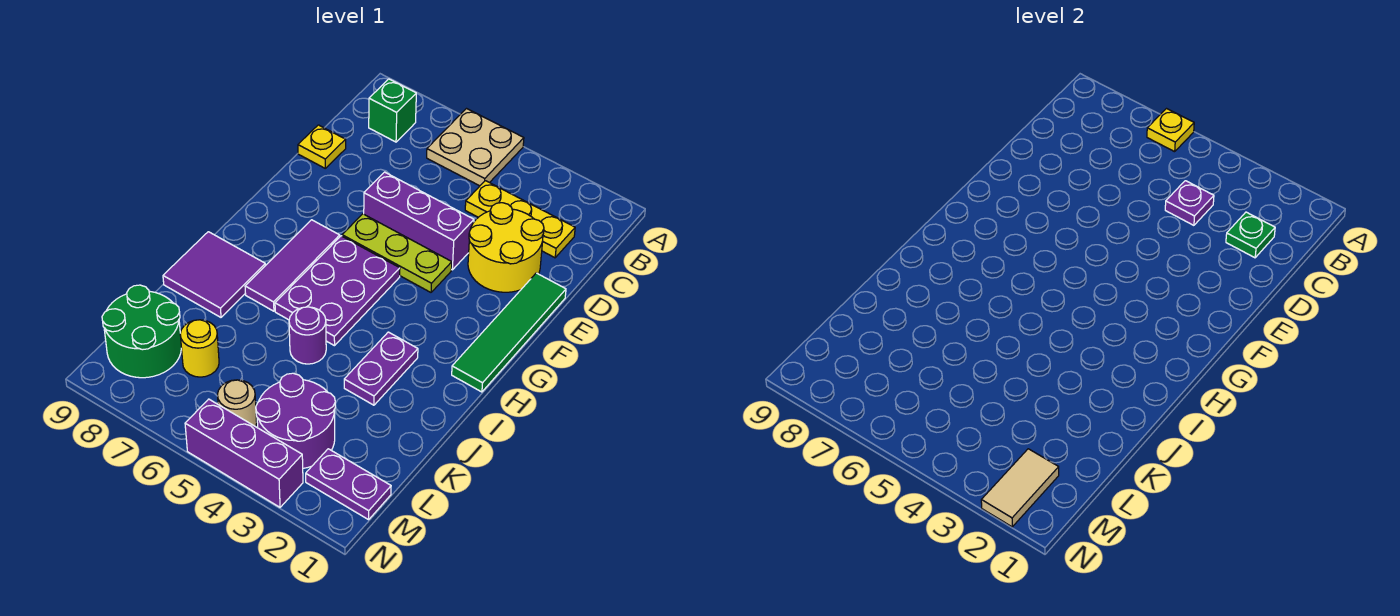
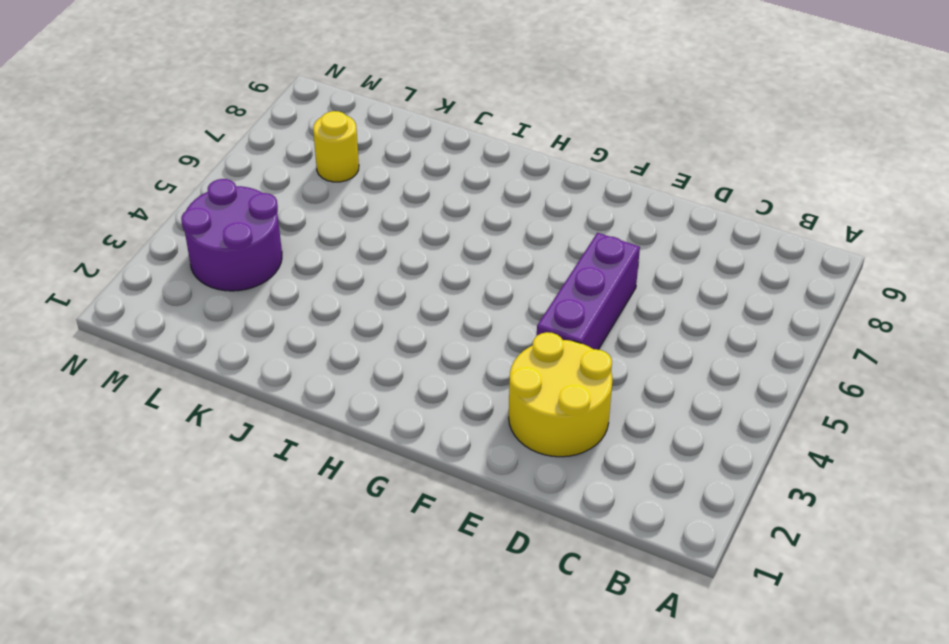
none -> tan plate A5:B6 level 1
none -> green brick B8 level 1
none -> yellow plate C2:C4 level 1

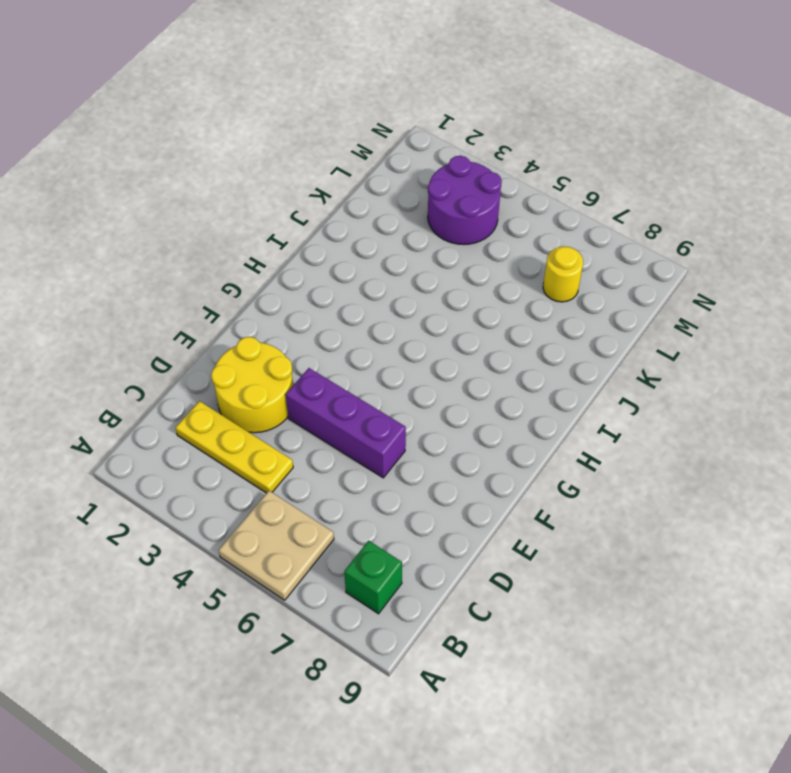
none -> yellow plate D9 level 1
none -> green tile E1:H1 level 1
none -> lime plate F4:F6 level 1

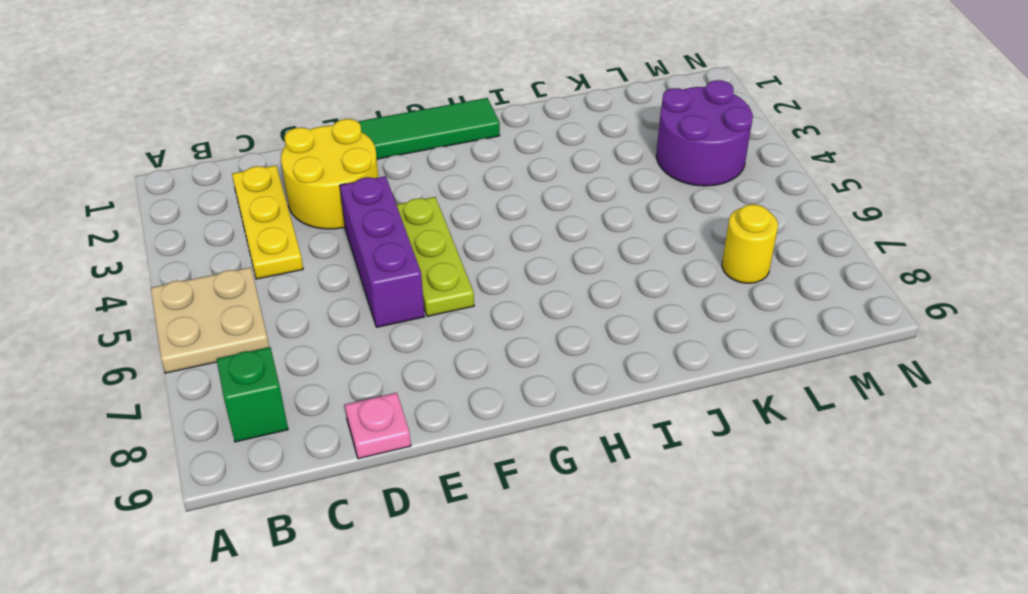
pink plate D9 level 1 -> yellow plate D9 level 1
none -> purple plate G5:I6 level 1
none -> purple tile G7:I7 level 1
none -> purple plate I3:J3 level 1

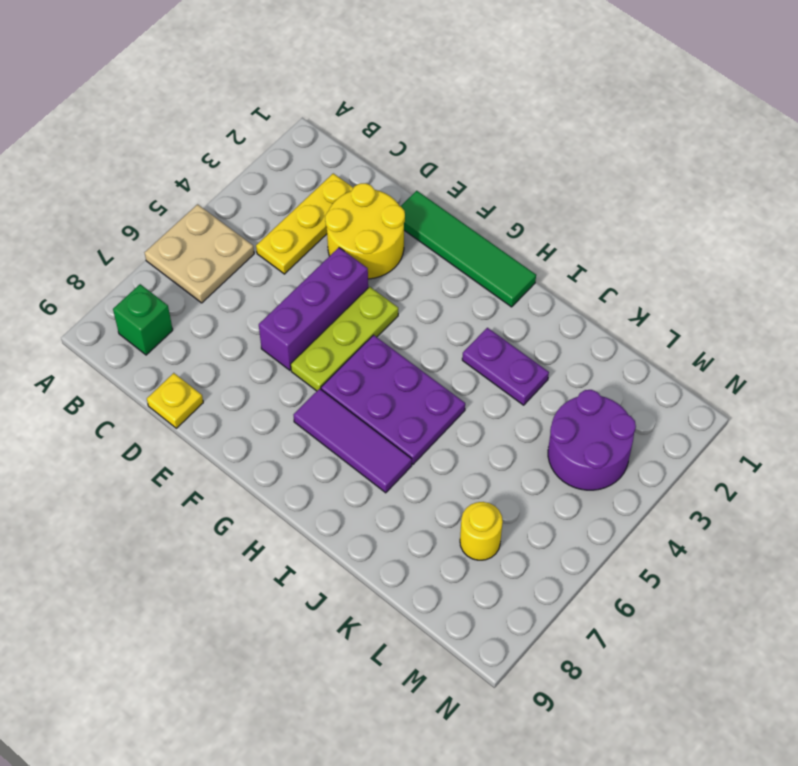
none -> purple tile I8:J9 level 1
none -> purple round brick J5 level 1
none -> green round brick L8:M9 level 1

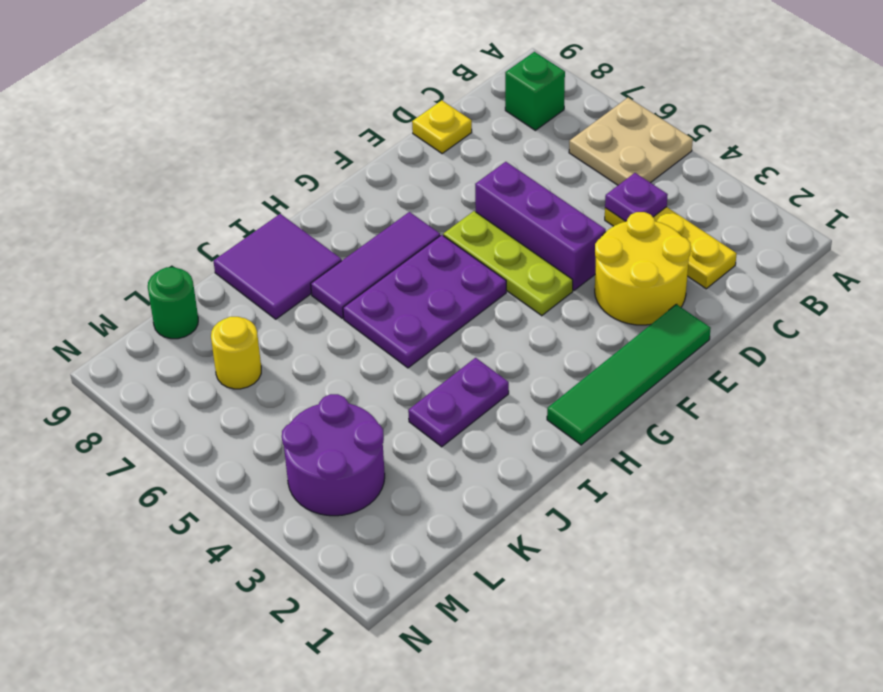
green round brick L9 level 1 -> green round brick L8:M9 level 1
none -> purple round brick J5 level 1
none -> purple plate M1:M2 level 1
none -> tan round brick M5 level 1

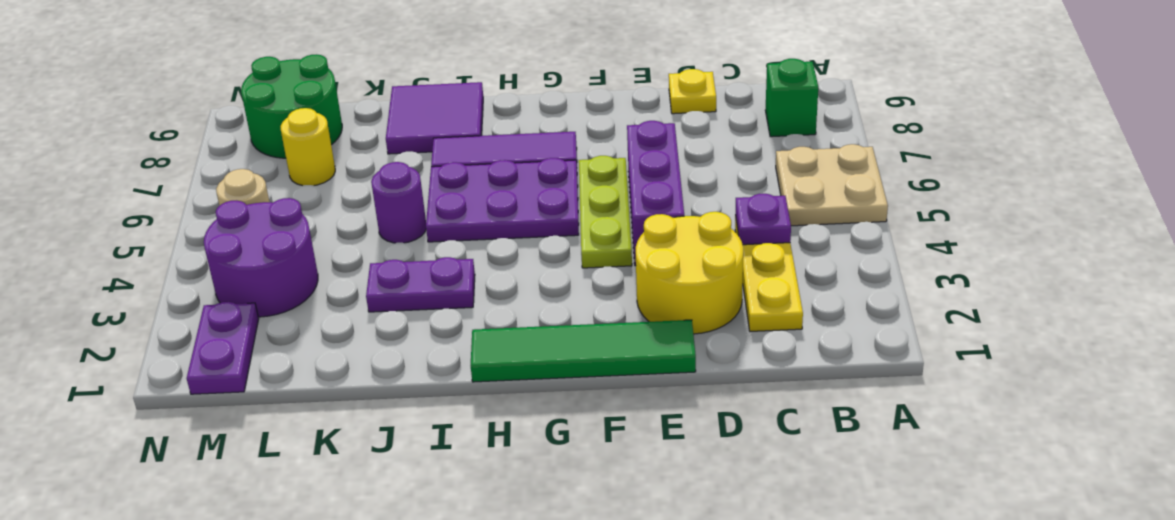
none -> purple brick N3:N5 level 1
none -> yellow plate A6 level 2
none -> green plate C2 level 2

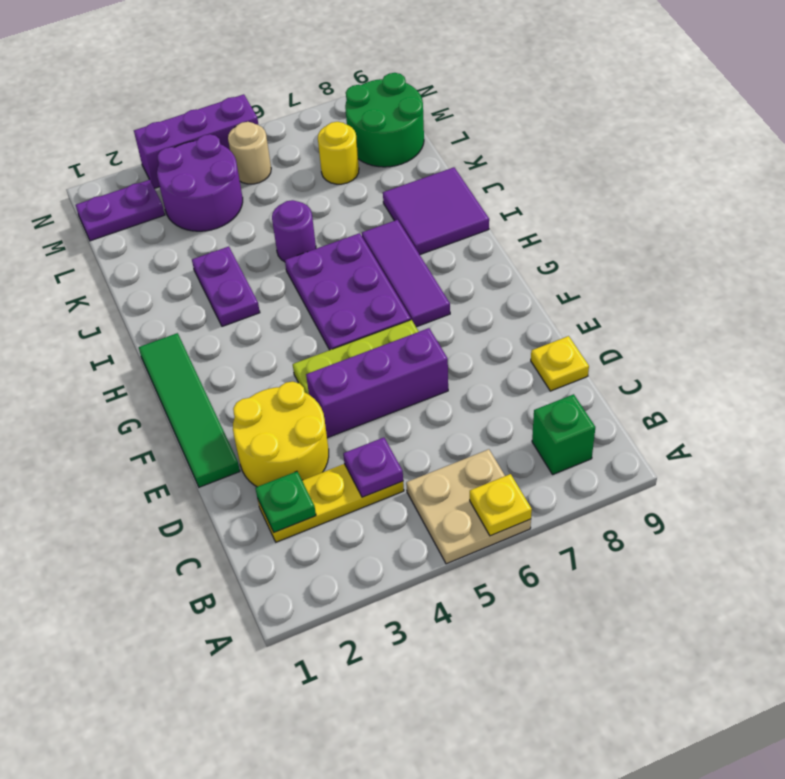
none -> tan tile M2:N2 level 2

